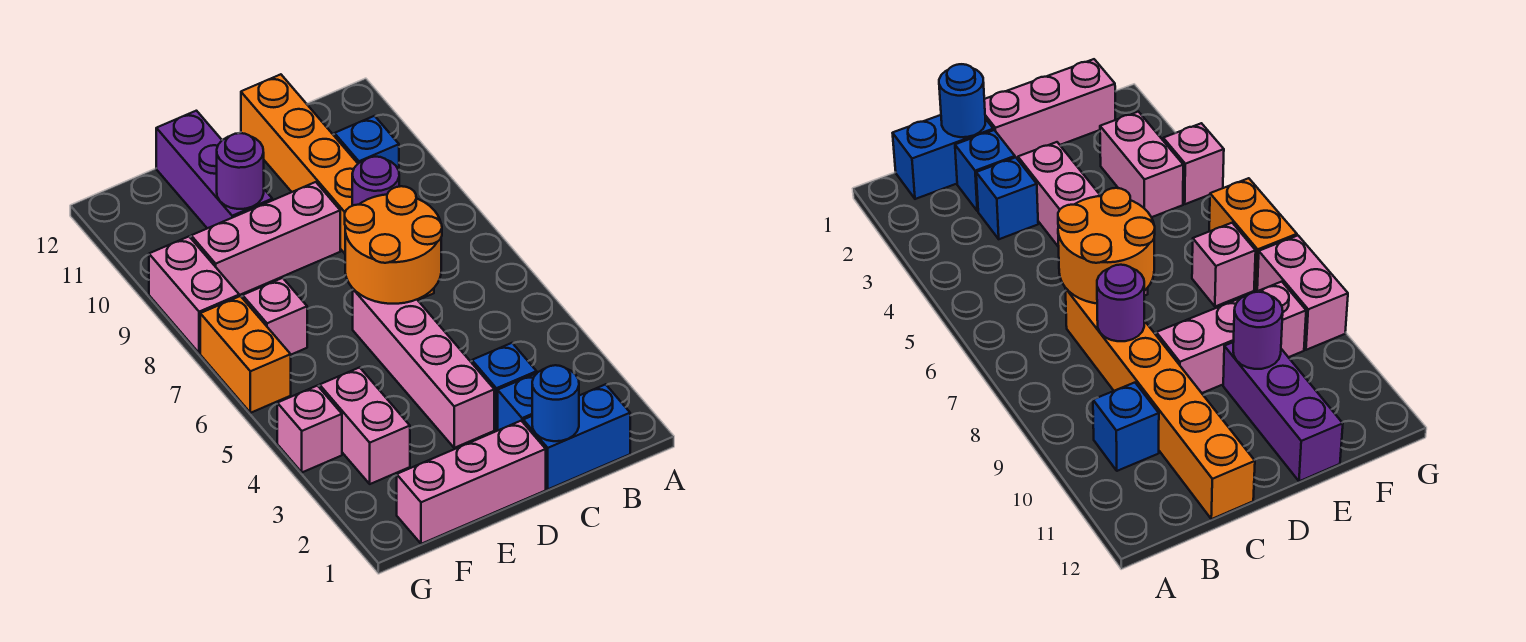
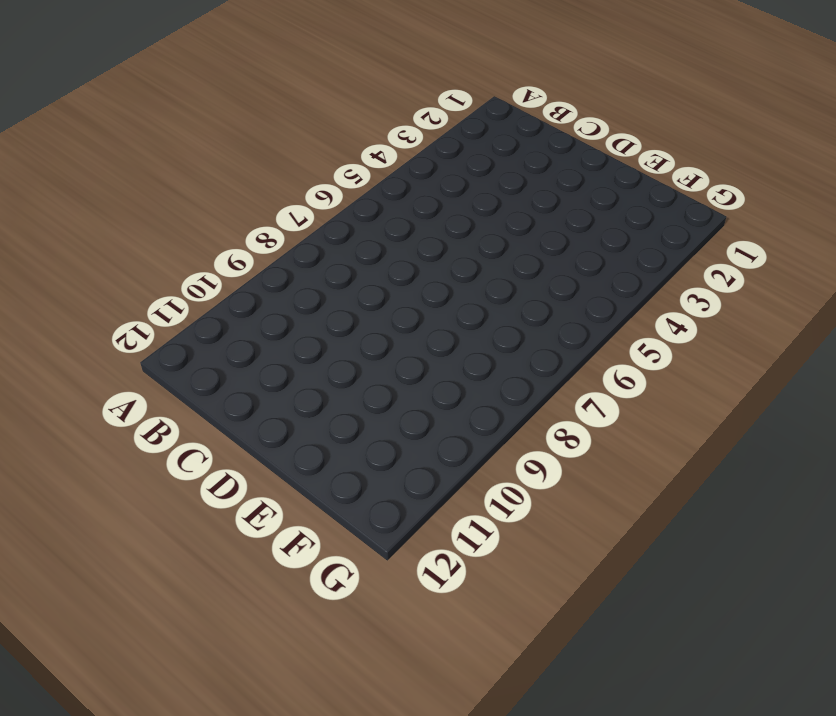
none -> blue brick B1:C1 level 1
none -> blue brick B10 level 1
none -> blue brick C2 level 1

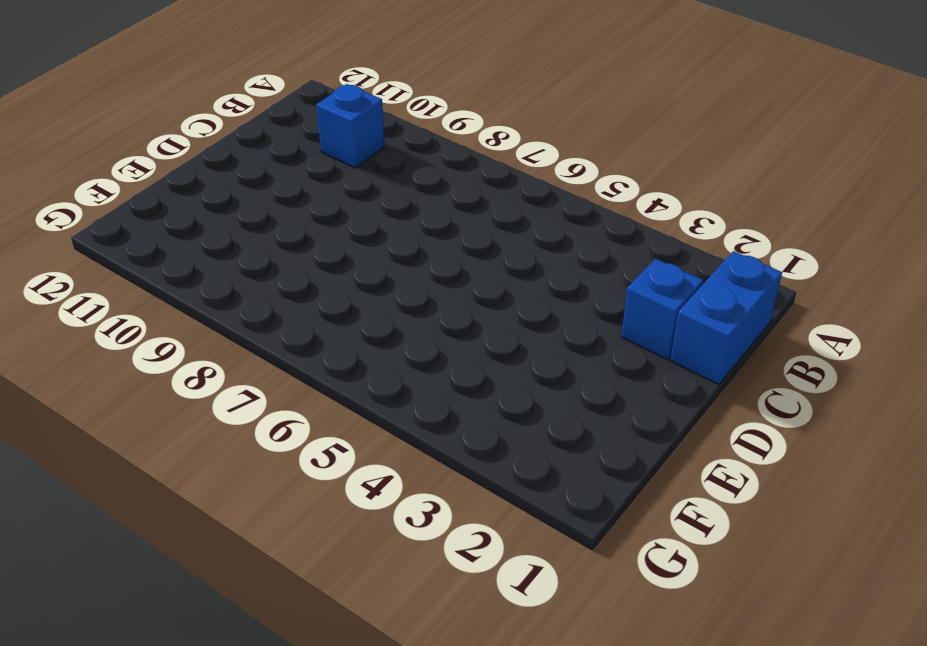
none -> blue brick C3 level 1
none -> orange brick C7:C12 level 1
none -> pink brick D1:F1 level 1

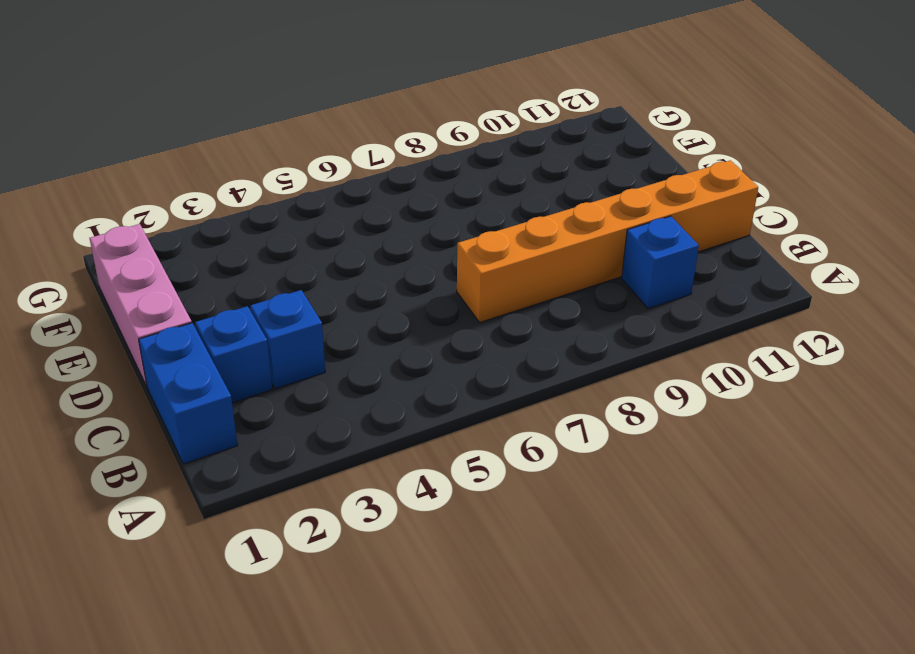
none -> pink brick D3:D6 level 1
none -> pink brick D9:F9 level 1
none -> purple brick E10:E12 level 1

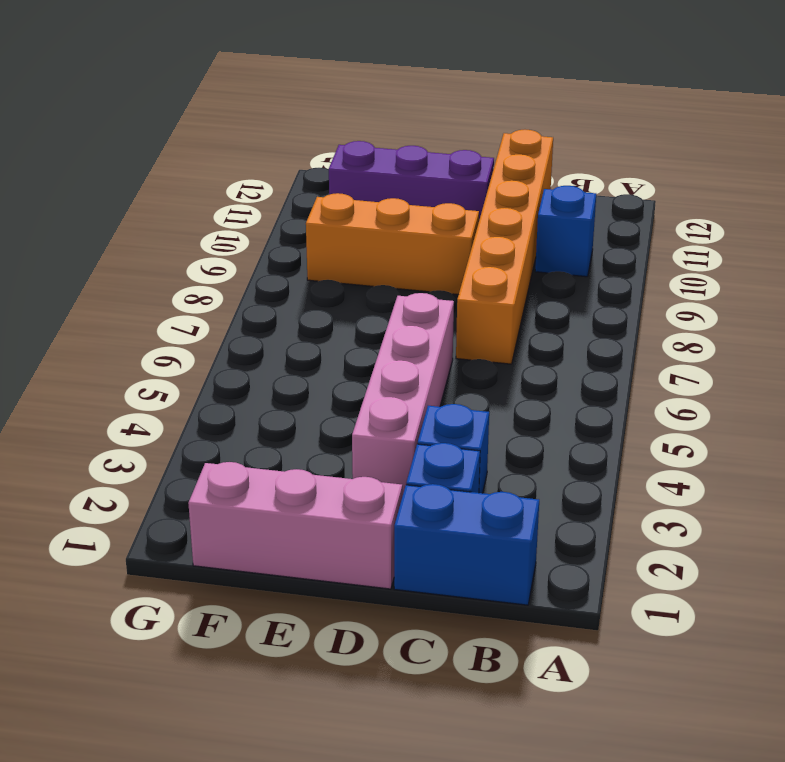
orange brick D9:F9 level 1 -> pink brick D9:F9 level 1
purple brick D11:F11 level 1 -> purple brick E10:E12 level 1
none -> pink brick F3:F4 level 1
none -> pink brick F7 level 1
none -> pink brick G4 level 1

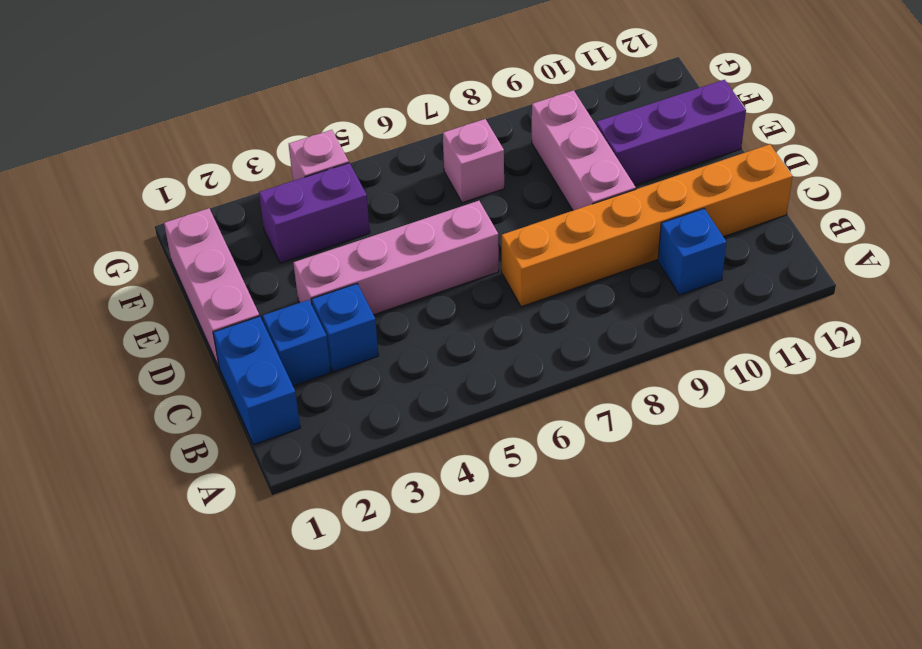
purple brick F3:F4 level 1 -> pink brick F3:F4 level 1
none -> orange brick G6:G7 level 1
none -> pink brick G8:G9 level 1
none -> blue round brick C1 level 2

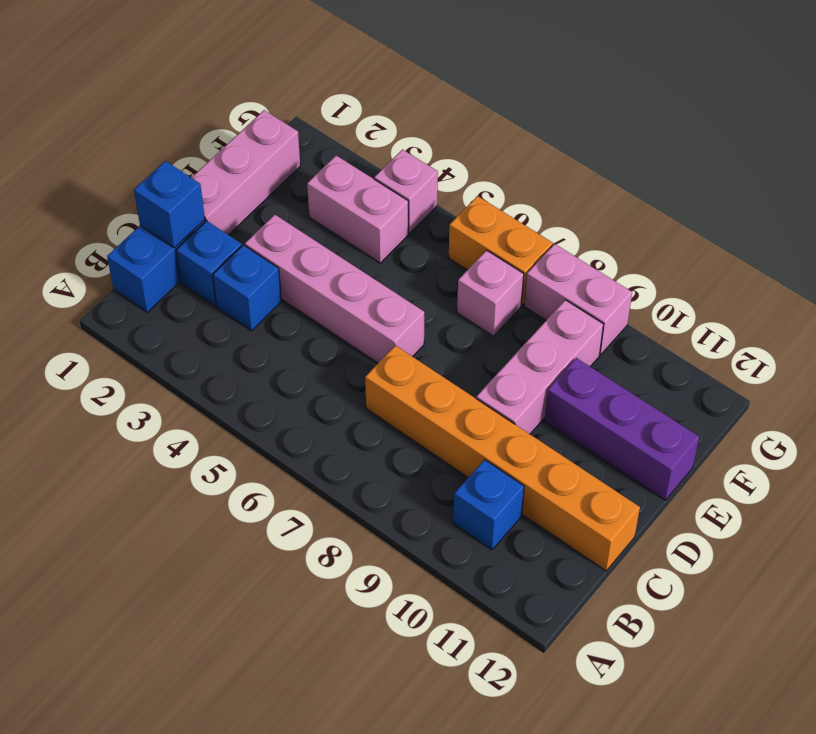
blue brick C1 level 2 -> blue round brick C1 level 2
none -> orange round brick C6:D7 level 2
none -> purple round brick C8 level 2
none -> purple round brick E10 level 2

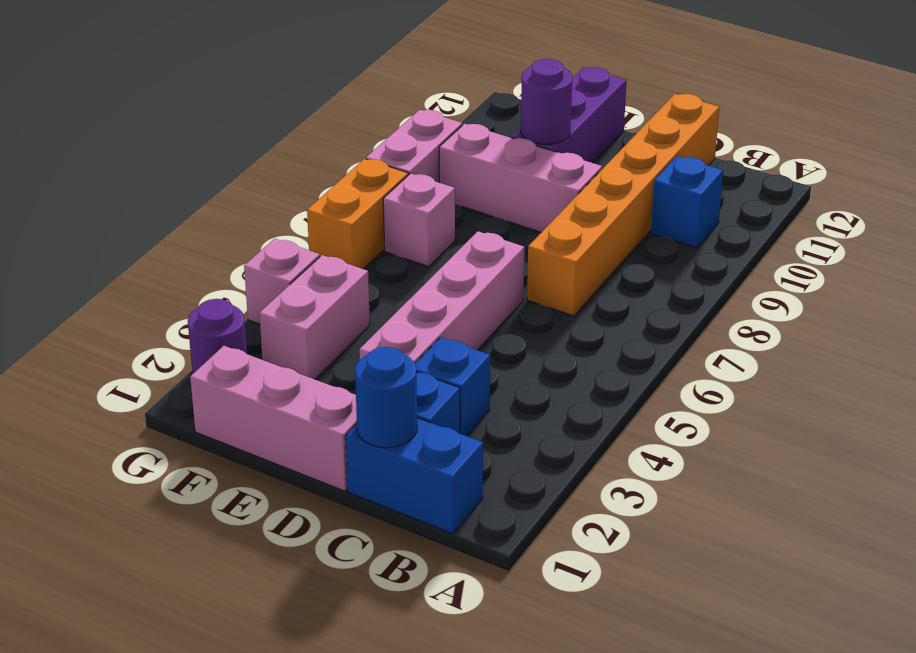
purple round brick G2 level 1 -> purple round brick C8 level 2
none -> orange round brick C6:D7 level 2

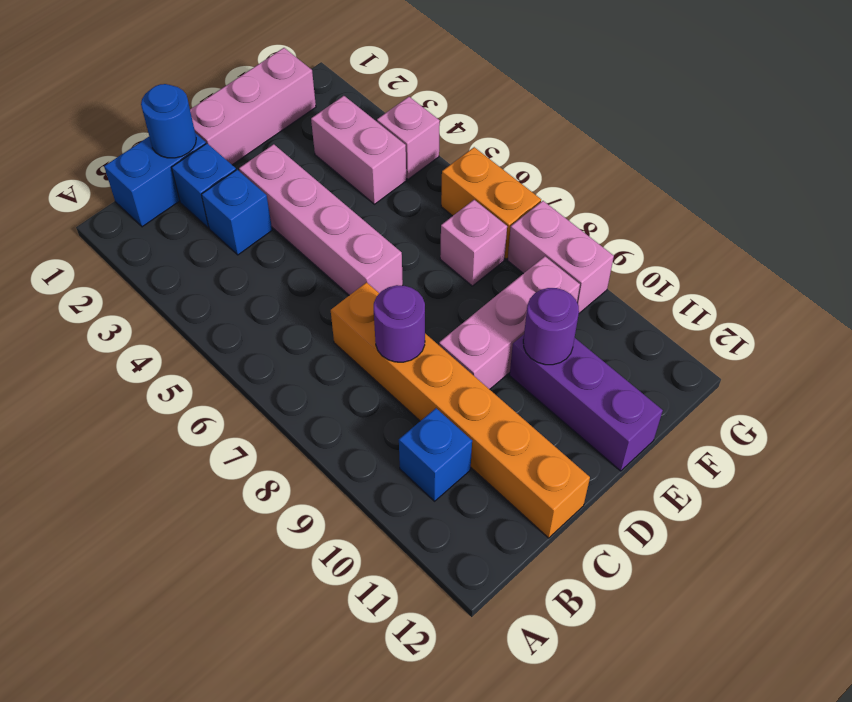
none -> orange round brick C6:D7 level 2

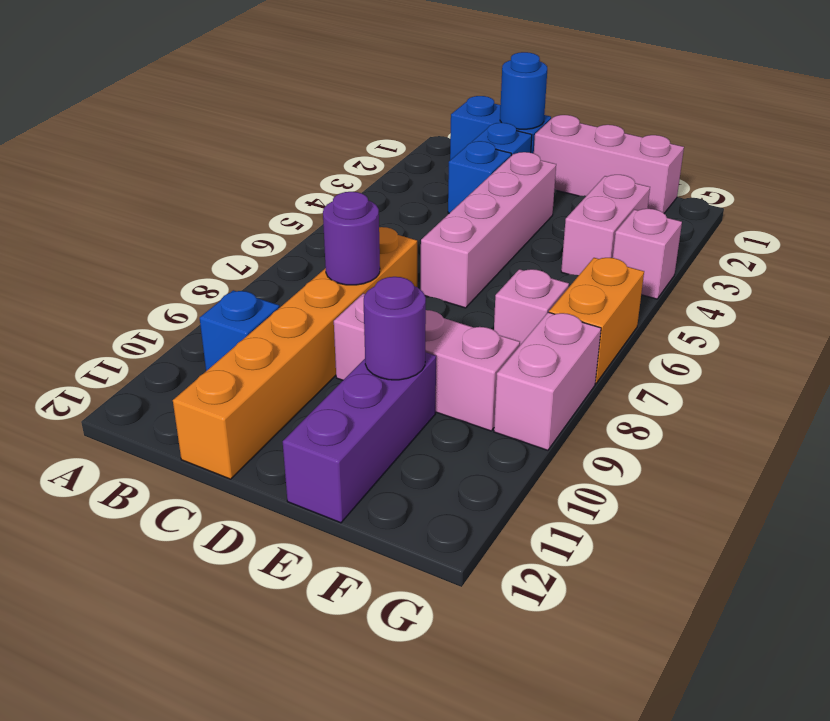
none -> orange round brick C6:D7 level 2

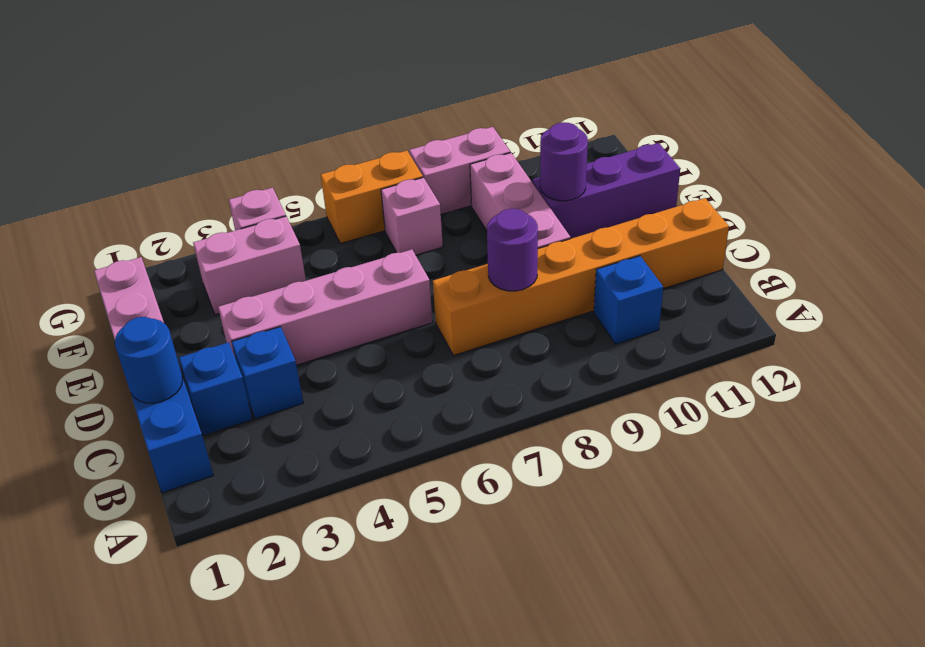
none -> orange round brick C6:D7 level 2

